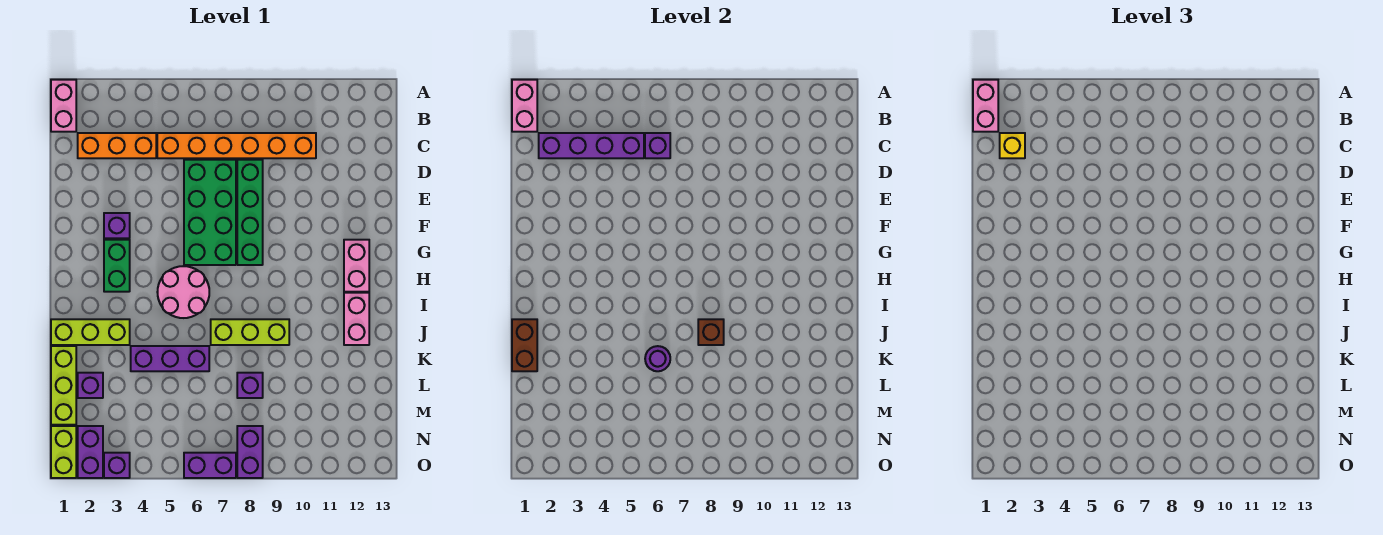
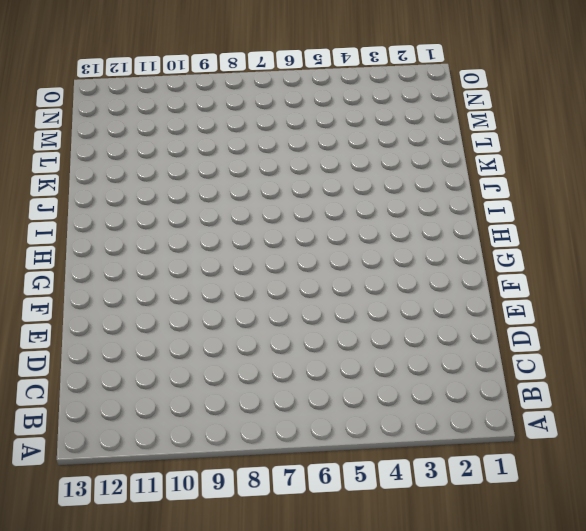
none -> pink brick A1:B1 level 1
none -> orange brick C2:C4 level 1
none -> orange brick C5:C10 level 1

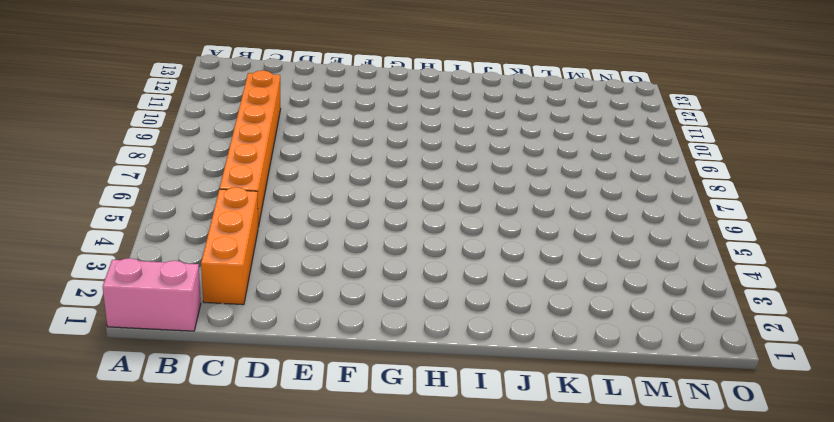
none -> green brick D6:G7 level 1
none -> green brick D8:G8 level 1
none -> purple brick F3 level 1

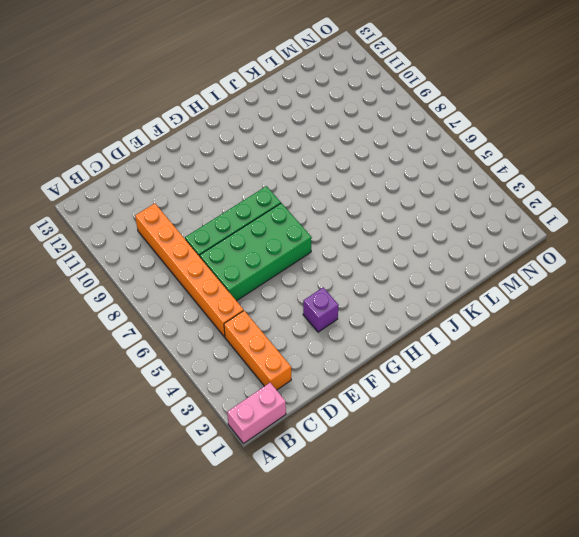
none -> green brick G3:H3 level 1
none -> pink brick G12:H12 level 1
none -> pink round brick H5:I6 level 1

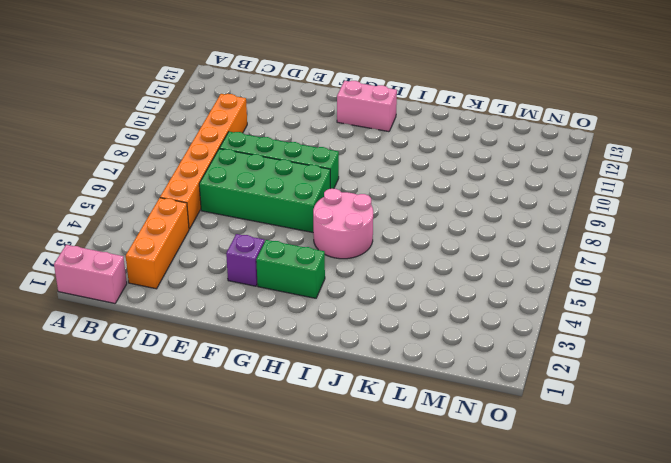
none -> pink brick I12:J12 level 1
none -> lime brick J1:J3 level 1
none -> lime brick J7:J9 level 1

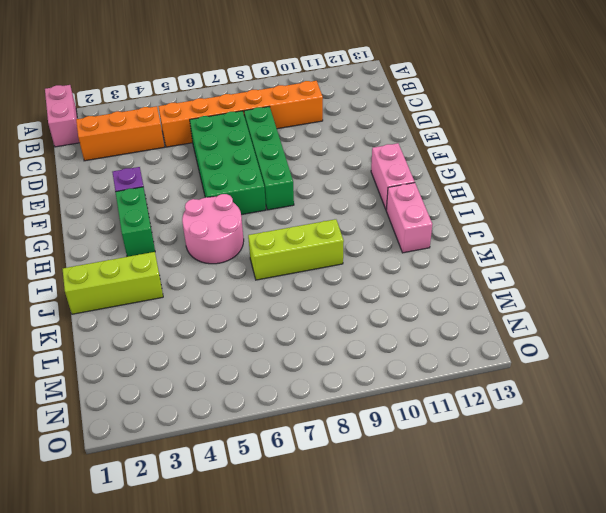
none -> lime brick K1:M1 level 1
none -> purple brick K4:K6 level 1
none -> purple brick L2 level 1

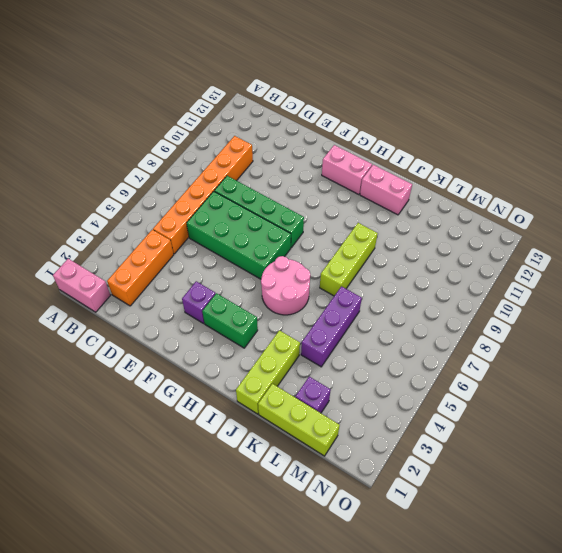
none -> purple brick L8 level 1
none -> lime brick N1:O1 level 1
none -> purple brick N2:O2 level 1

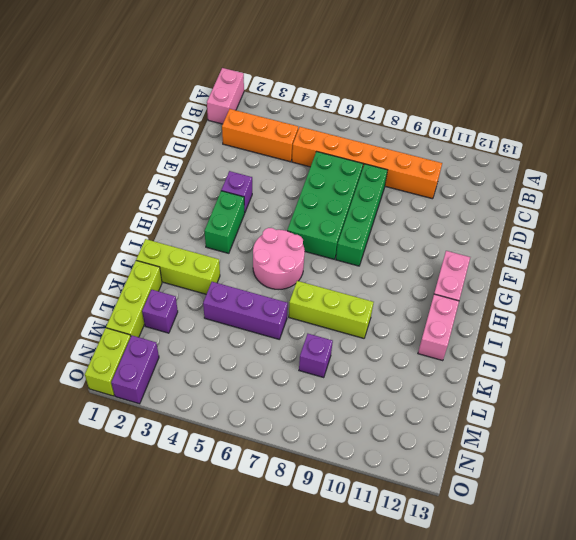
none -> purple brick N8:O8 level 1
none -> purple brick O3 level 1
none -> purple brick O6:O7 level 1

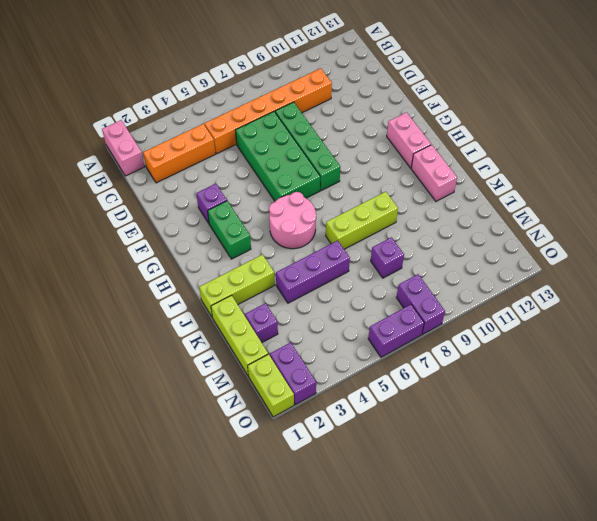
none -> purple brick O3 level 1
none -> pink brick A1:B1 level 2
none -> purple brick C2:C5 level 2

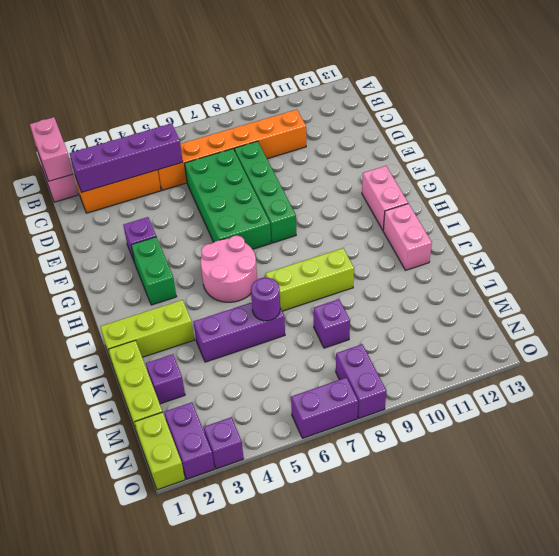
none -> purple brick C6 level 2
none -> brown brick J1:K1 level 2
none -> brown brick J8 level 2

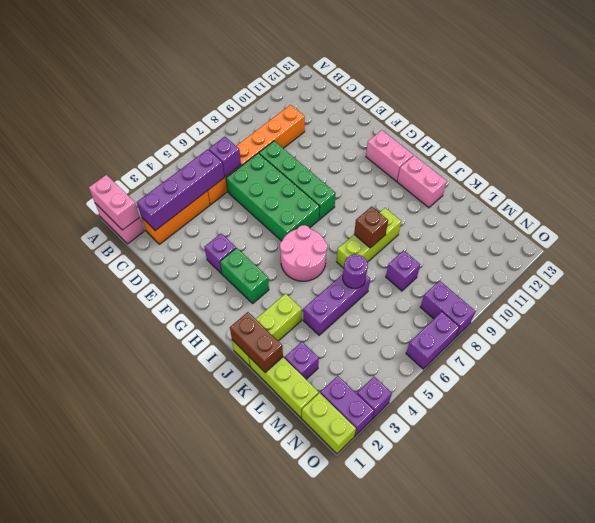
none -> pink brick A1:B1 level 3
none -> yellow brick C2 level 3

